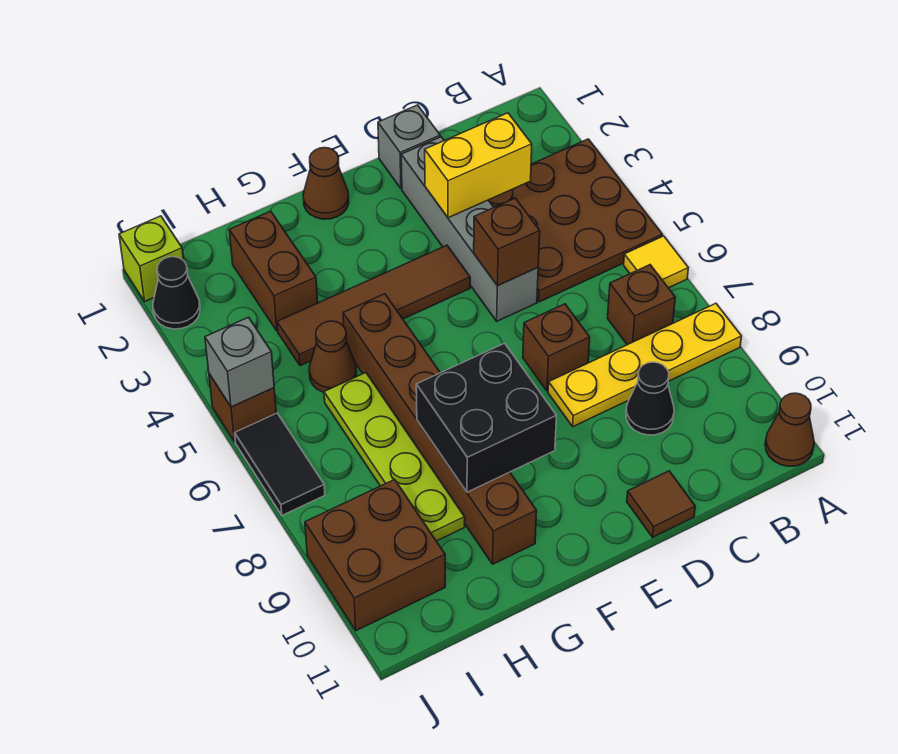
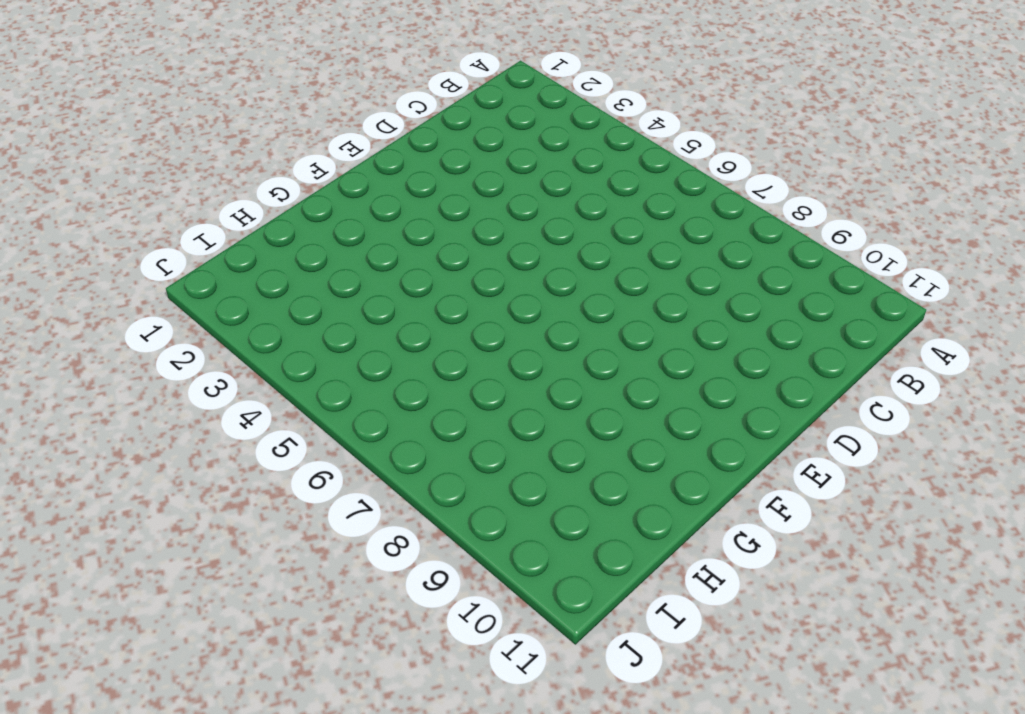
none -> brown plate A3:C5 level 1
none -> yellow tile A6 level 1
none -> yellow plate A8:D8 level 1

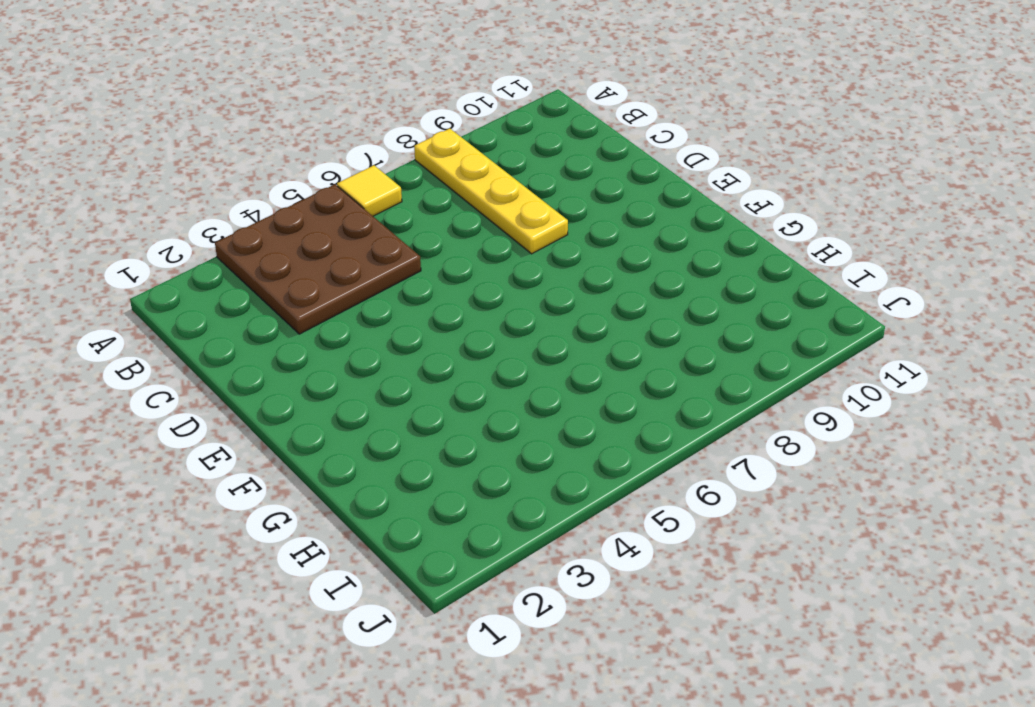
none -> brown cone A11 level 1
none -> brown brick B7 level 1
none -> black cone C9 level 1

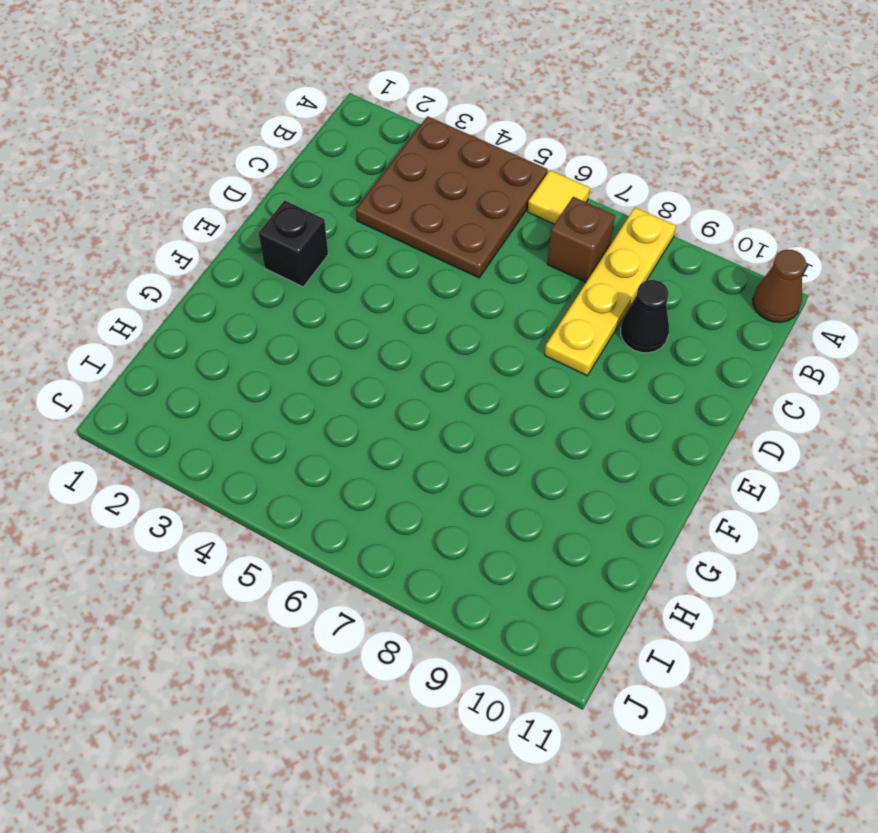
black brick E2 level 1 -> none
none -> grey brick D1 level 1
none -> grey brick D2:D5 level 1
none -> brown brick D7 level 1

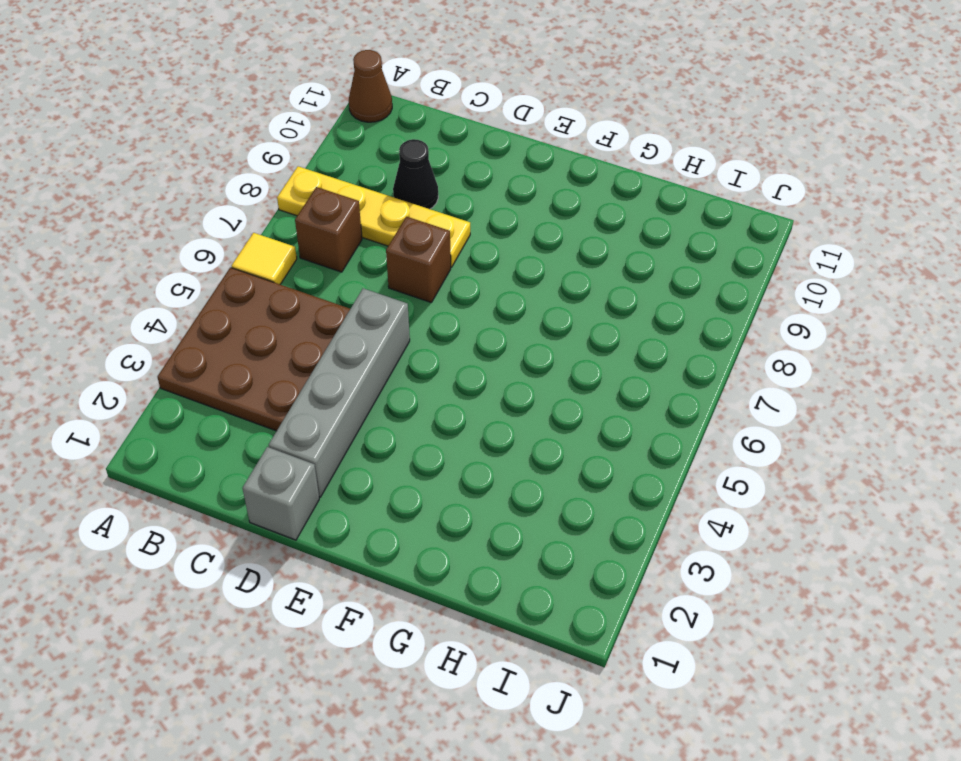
none -> brown tile D11 level 1
none -> brown tile E4:H4 level 1
none -> brown cone F1 level 1

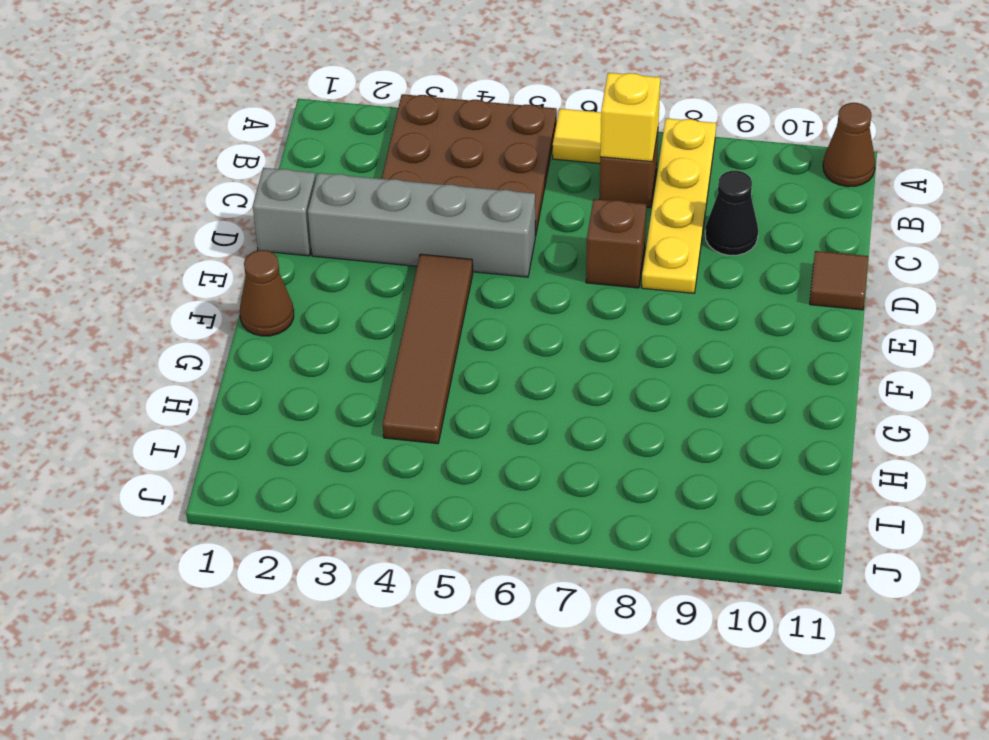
yellow brick B7 level 2 -> none
none -> brown brick G5:G10 level 1
none -> brown brick H2:H3 level 1
none -> brown cone H5 level 1

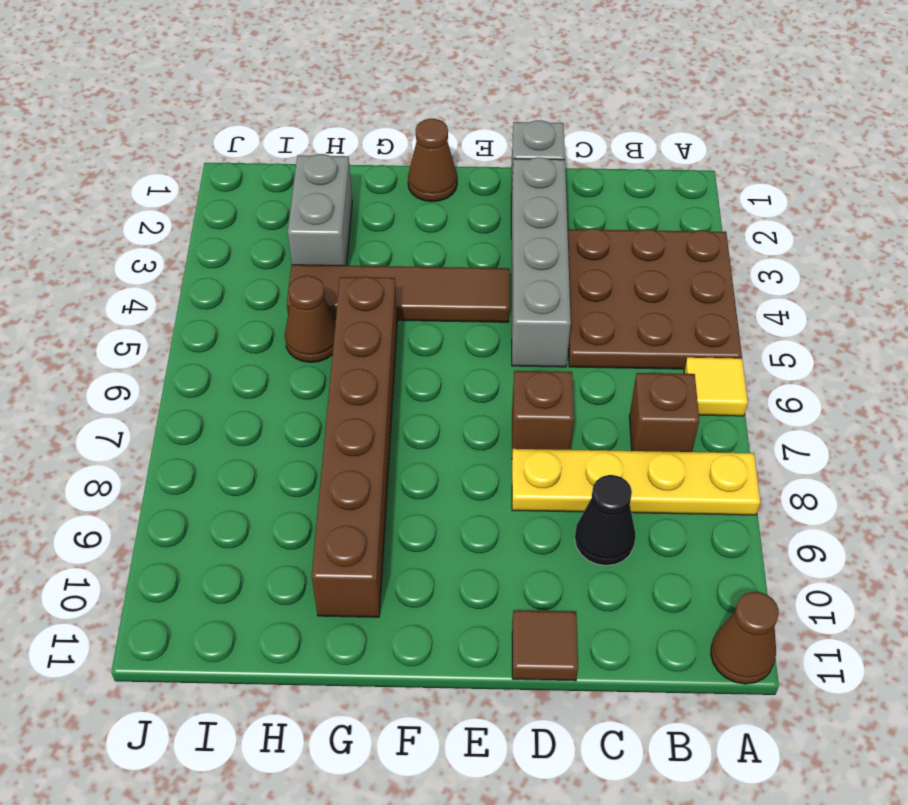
grey brick H2:H3 level 1 -> brown brick H2:H3 level 1
none -> lime plate H6:H9 level 1
none -> brown brick I9:J10 level 1
none -> lime brick J1 level 1

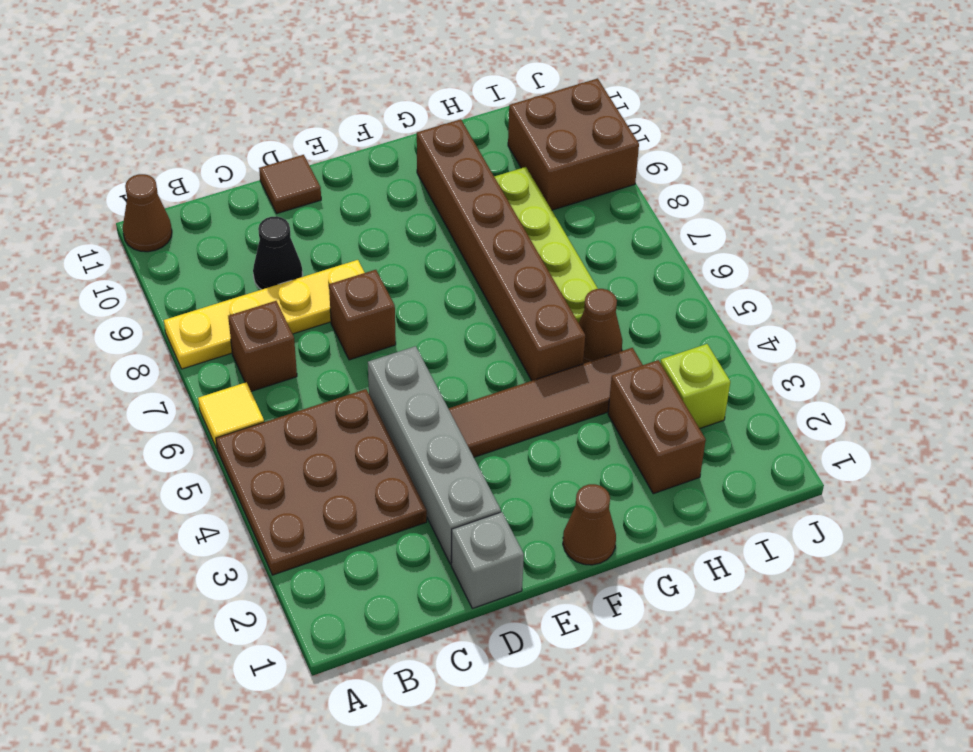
lime brick I3 level 1 -> lime brick J1 level 1
none -> black cone J2 level 1
none -> brown brick J5 level 1
none -> black tile J6:J7 level 1

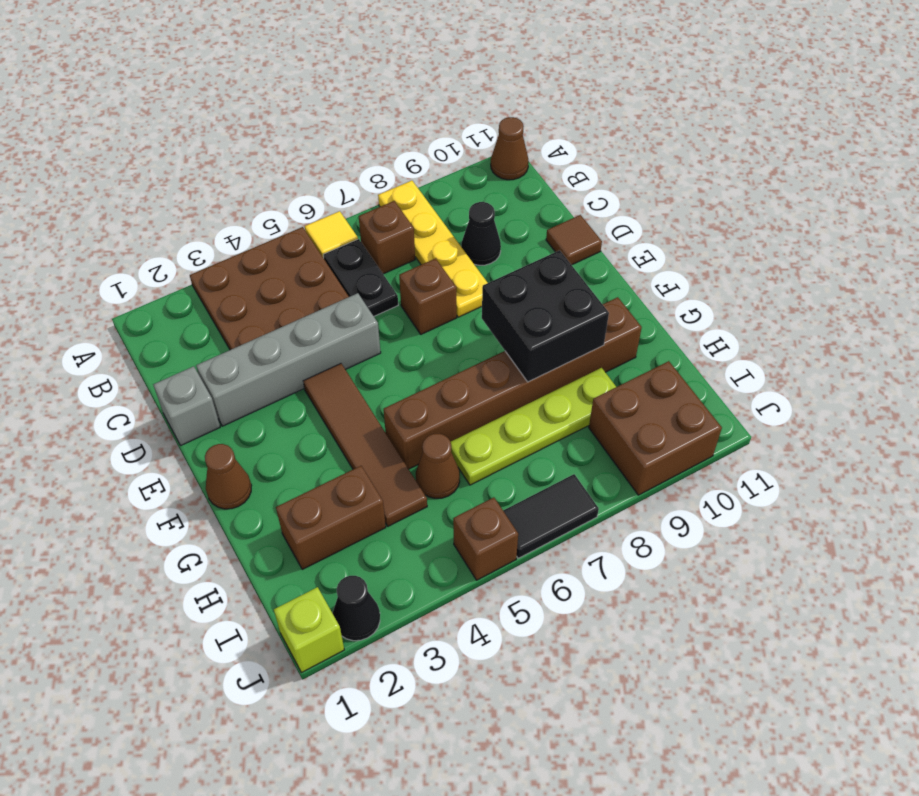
black plate B6:C6 level 1 -> none
none -> yellow brick C3:D3 level 2
none -> brown brick D5 level 2
none -> grey brick J5 level 2

